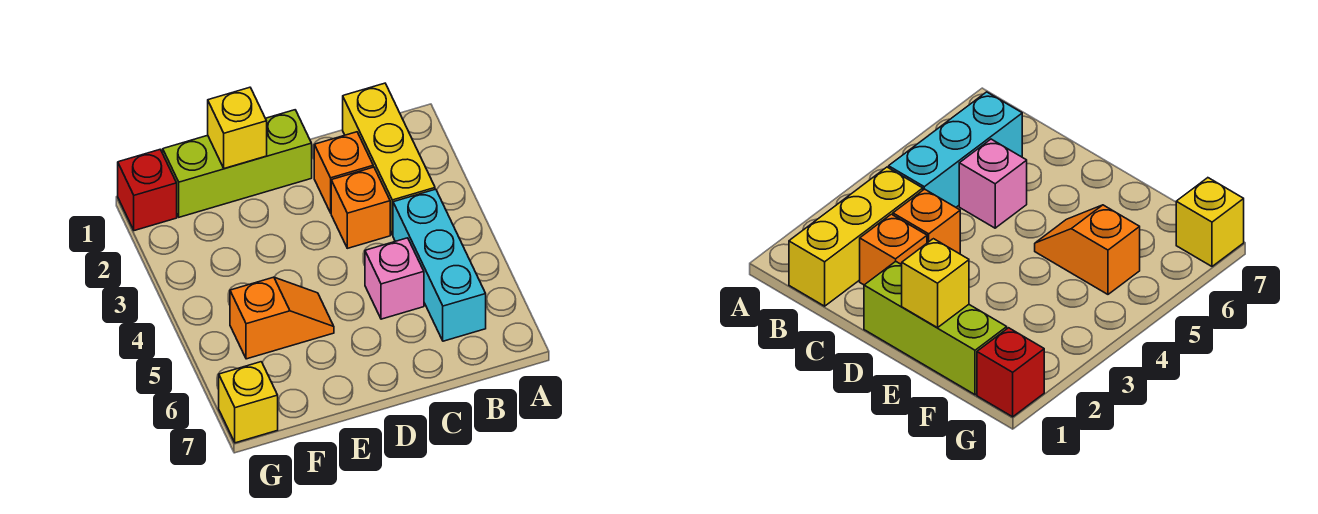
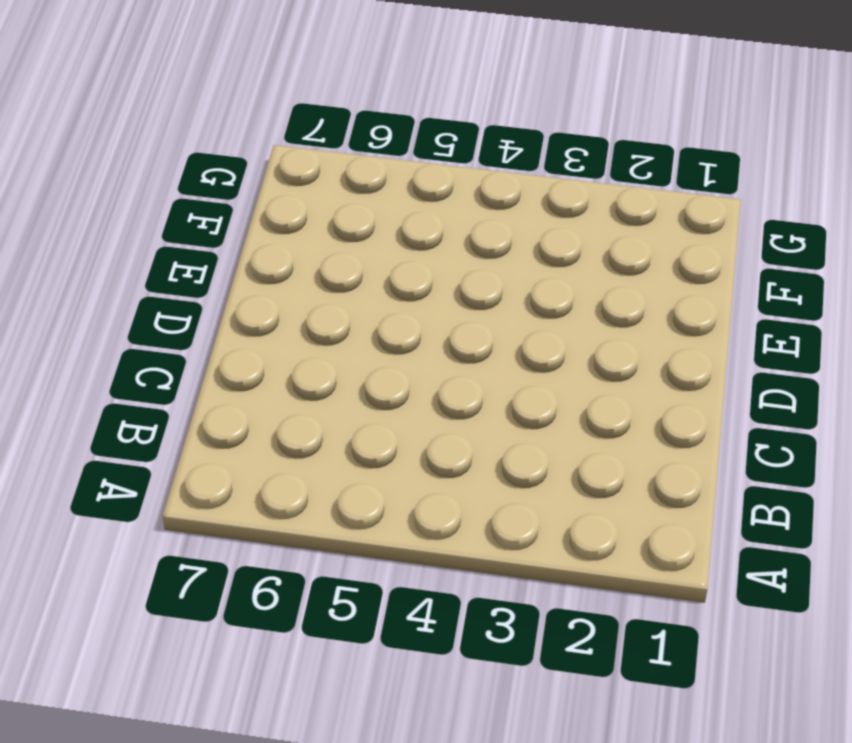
none -> yellow brick B1:B3 level 1
none -> cyan brick B4:B6 level 1

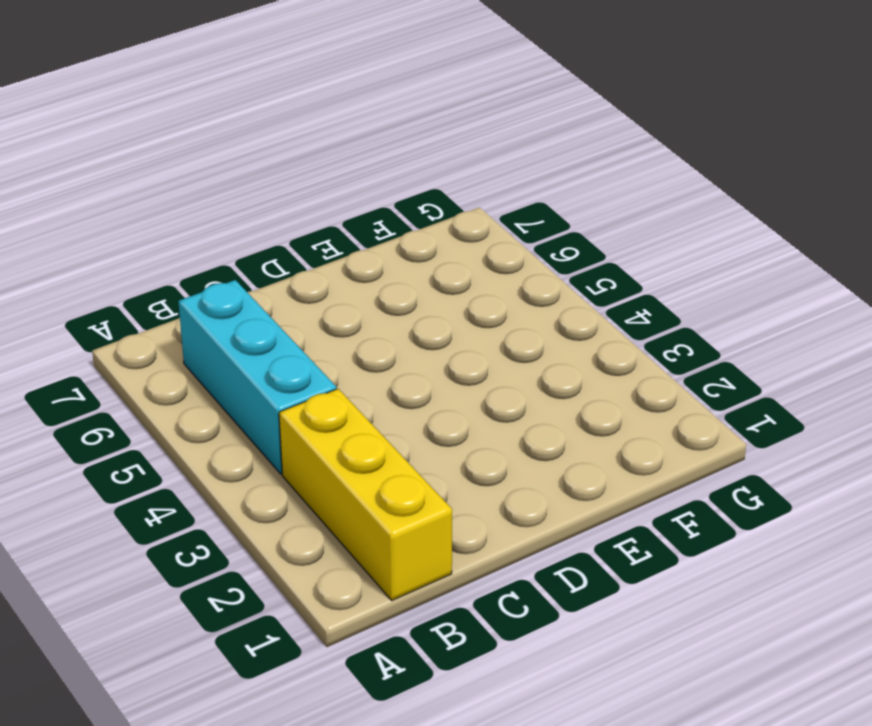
none -> orange brick C2 level 1
none -> orange brick C3 level 1

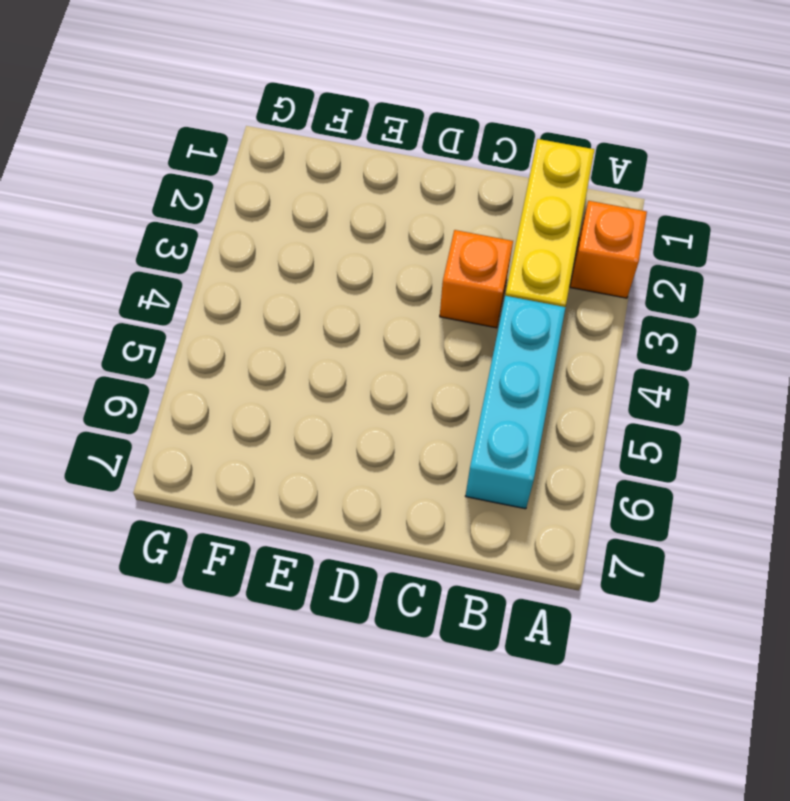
orange brick A2 level 1 -> orange brick C2 level 1
none -> pink brick C5 level 1
none -> lime brick D1:F1 level 1

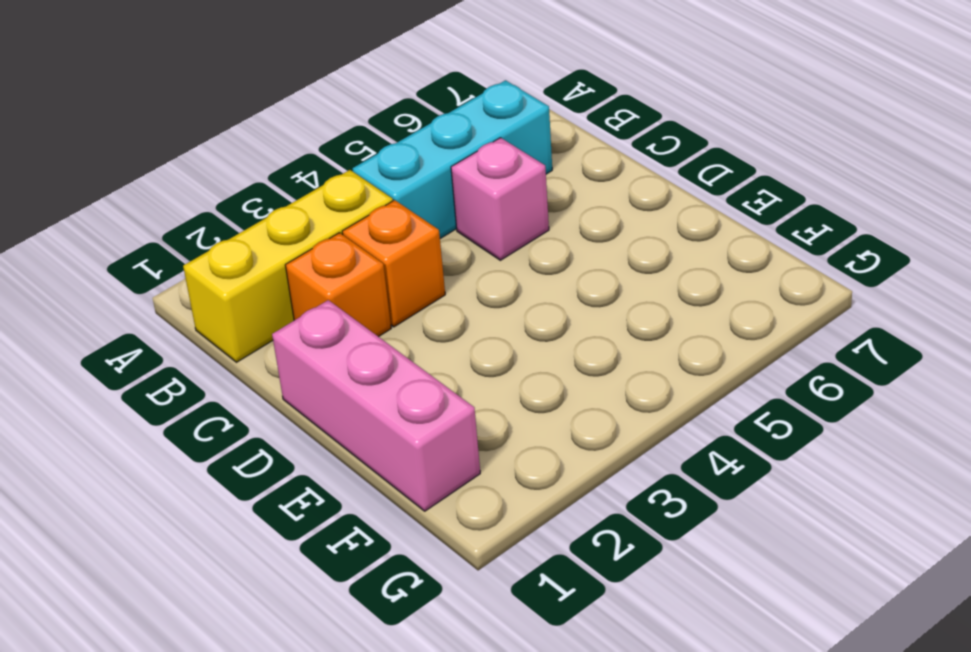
pink brick D1:F1 level 1 -> lime brick D1:F1 level 1
none -> orange slope E5:F5 level 1 top F
none -> red brick G1 level 1

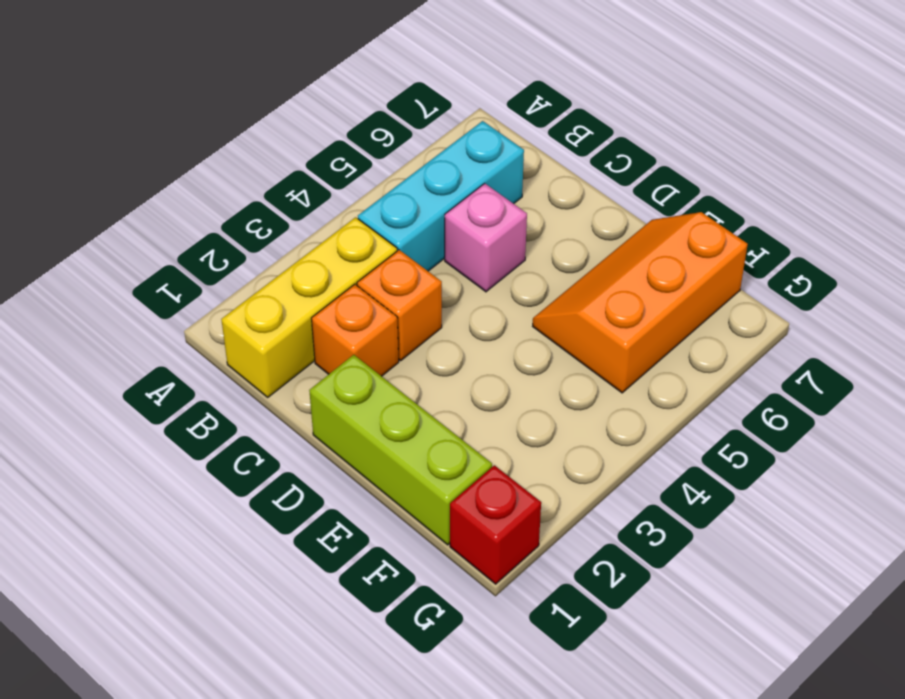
orange slope E5:F7 level 1 top F -> orange slope E5:F5 level 1 top F
none -> yellow brick G7 level 1
none -> yellow brick E1 level 2

